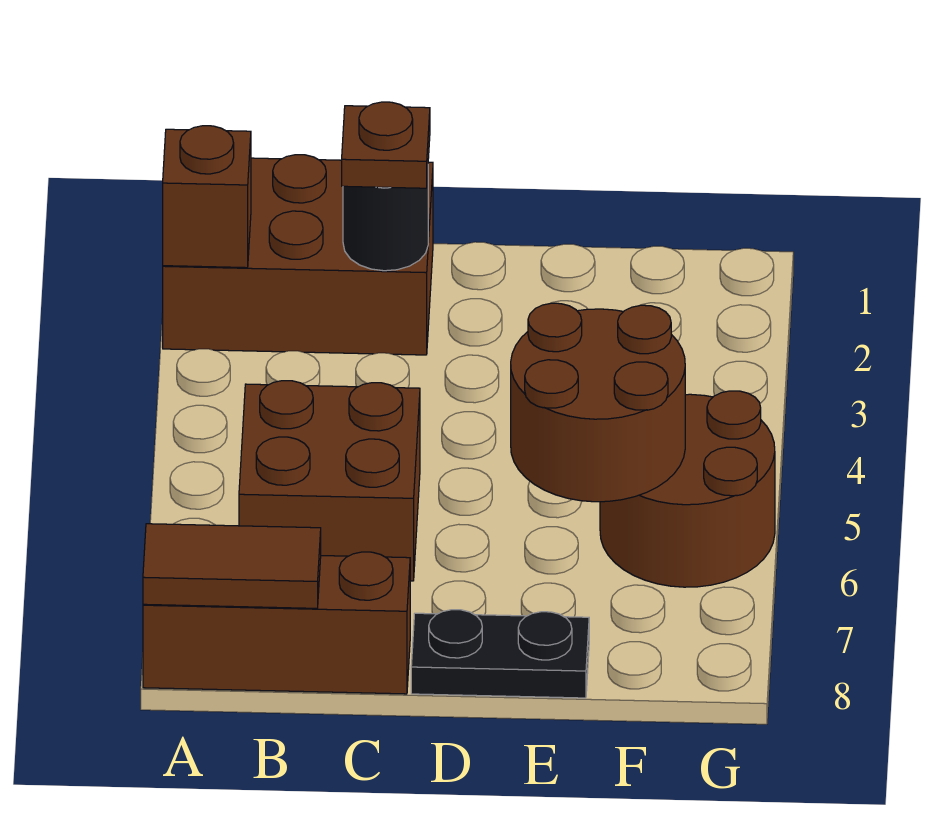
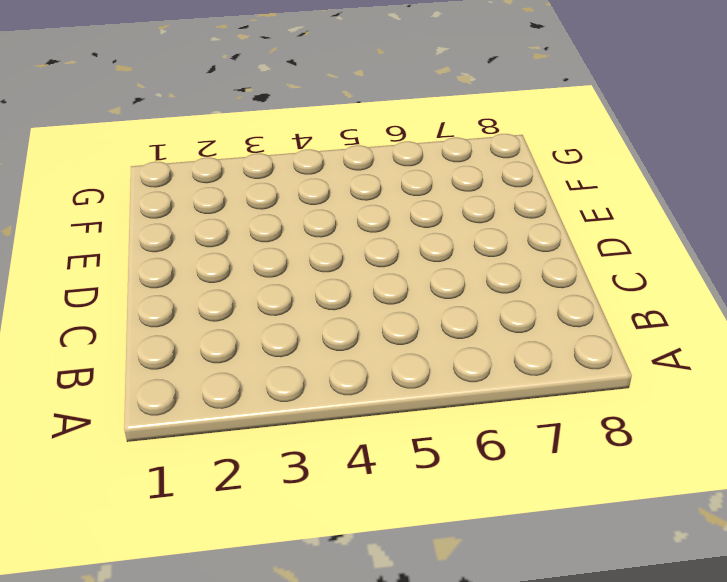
none -> brown brick A1:C2 level 1
none -> brown brick A8:C8 level 1

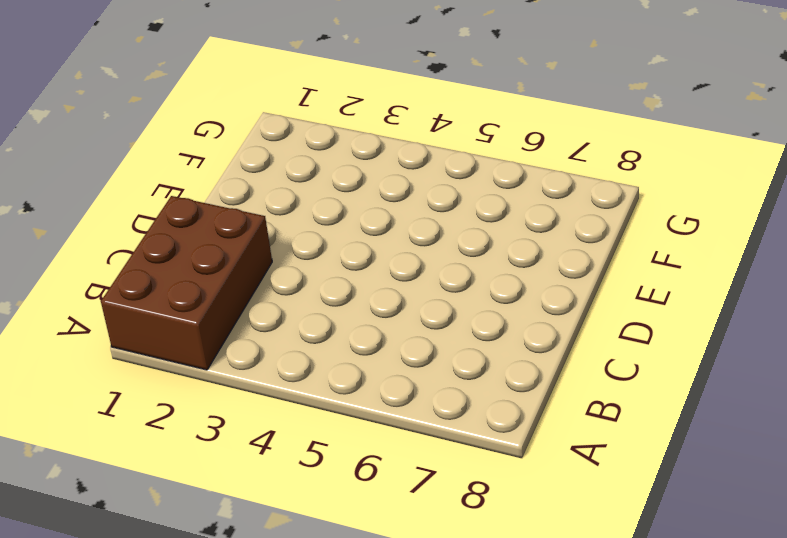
none -> brown brick A8:C8 level 1
none -> brown brick B5:C6 level 1

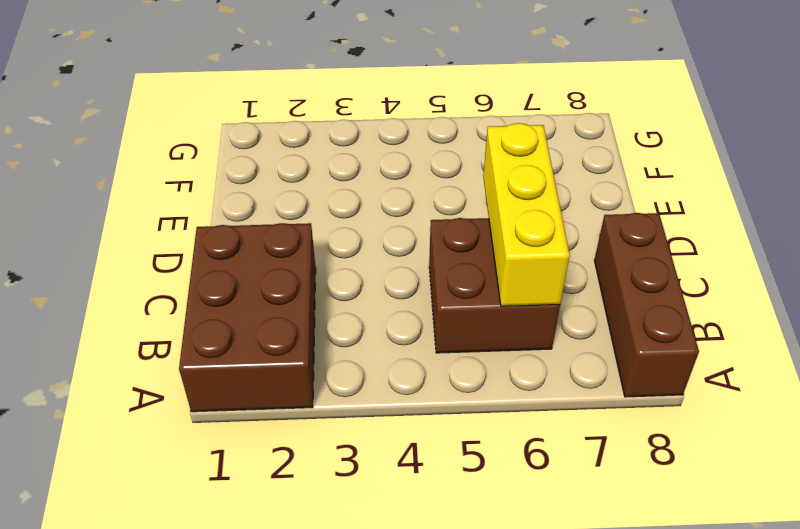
yellow brick B6:D6 level 2 -> none
none -> black plate D8:E8 level 1
none -> brown round brick F5:G6 level 1

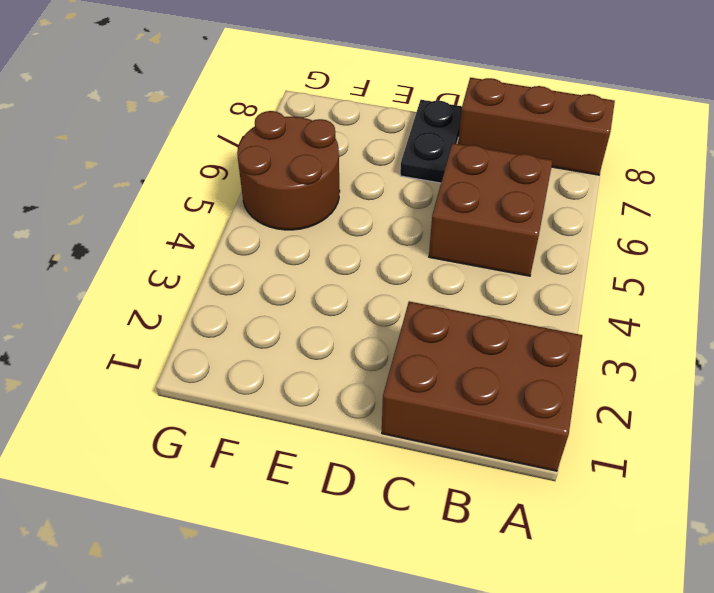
black plate D7:D8 level 1 -> black plate D8:E8 level 1
none -> brown brick A2 level 2
none -> brown tile A8:B8 level 2

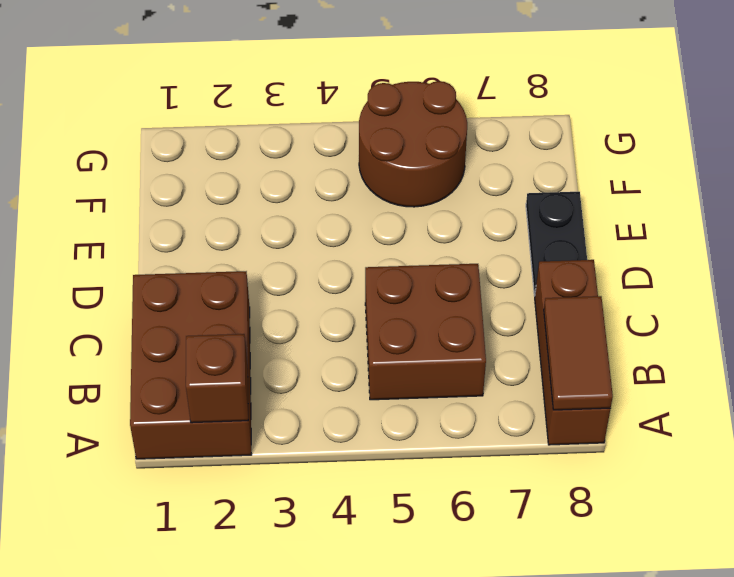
none -> black round brick C2 level 2
none -> brown round brick E5:F6 level 2

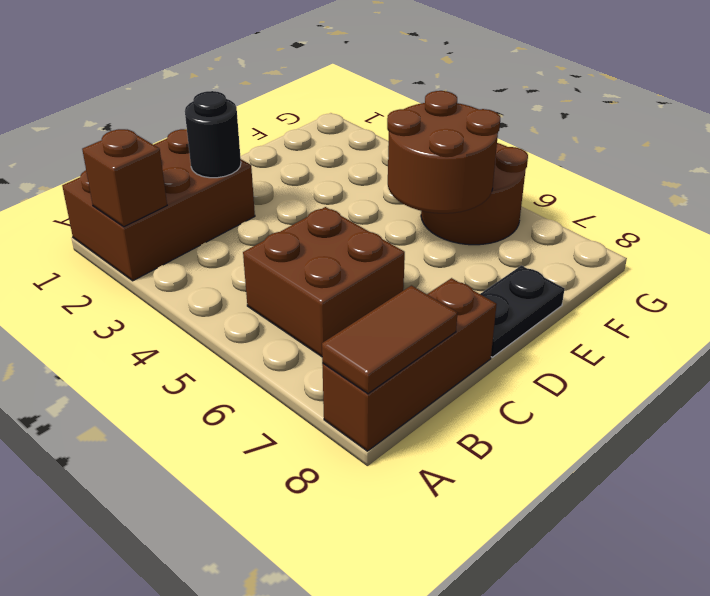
none -> brown plate C2 level 3

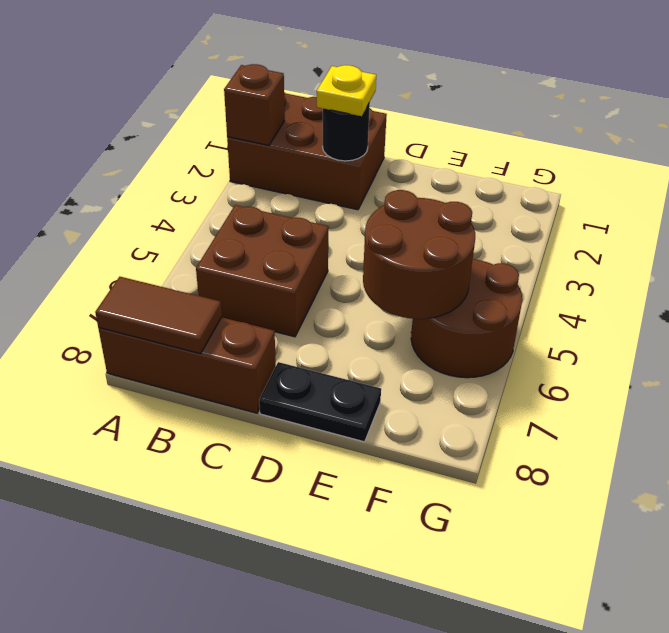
yellow plate C2 level 3 -> brown plate C2 level 3

